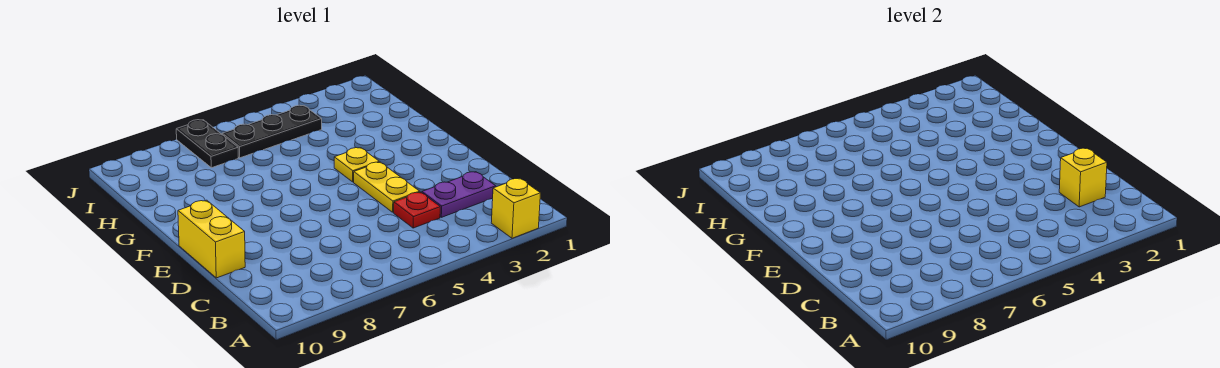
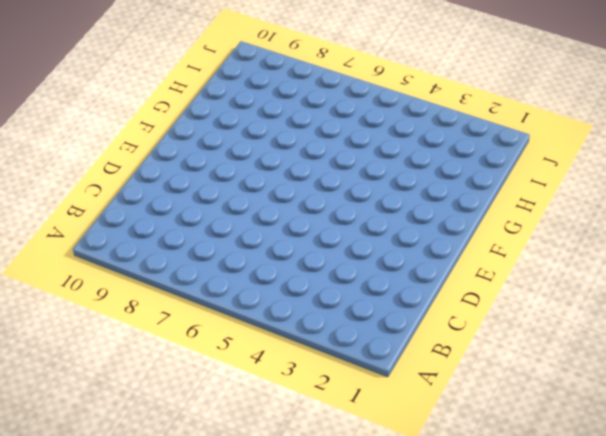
none -> yellow brick A2 level 1
none -> purple plate C2:C3 level 1

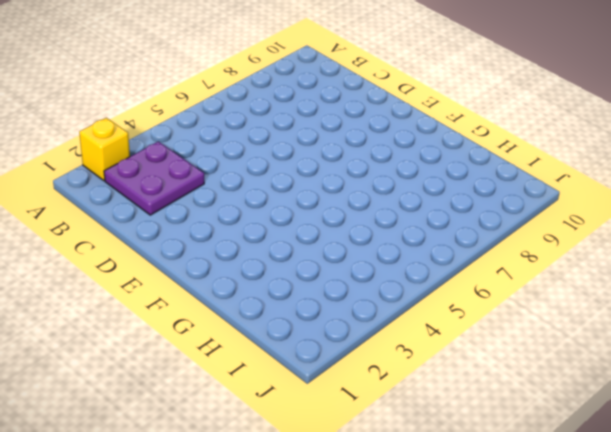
purple plate B2:C3 level 1 -> purple plate C2:C3 level 1
none -> red plate C4 level 1
none -> yellow plate D4:E4 level 1

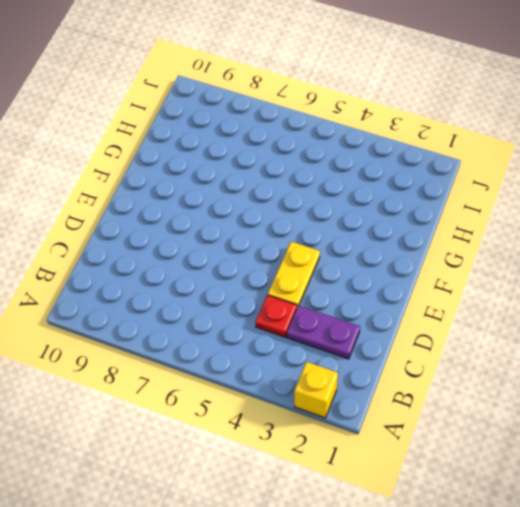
none -> yellow brick D10:E10 level 1
none -> yellow plate F4 level 1

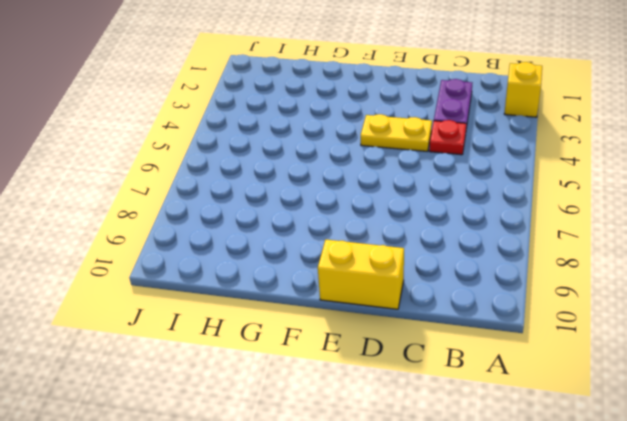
none -> yellow plate F4 level 1
none -> black plate I4:I6 level 1

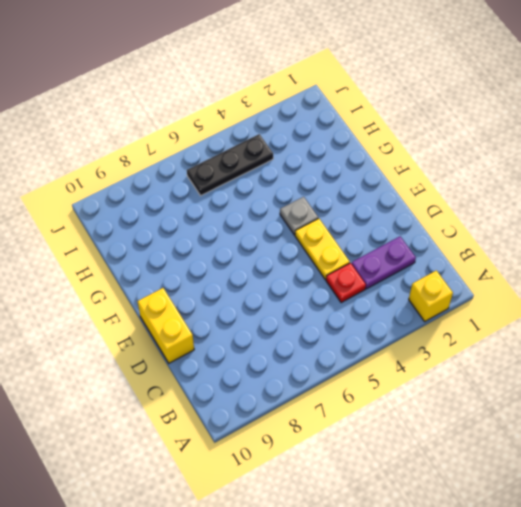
grey plate F4 level 1 -> yellow plate F4 level 1
none -> black plate I7:J7 level 1
none -> yellow brick C2 level 2

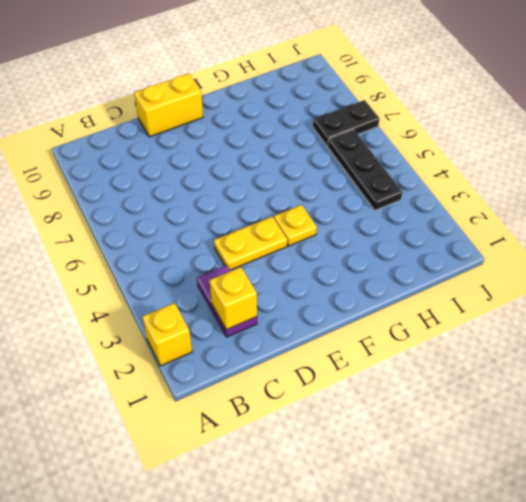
none -> red plate C4 level 1

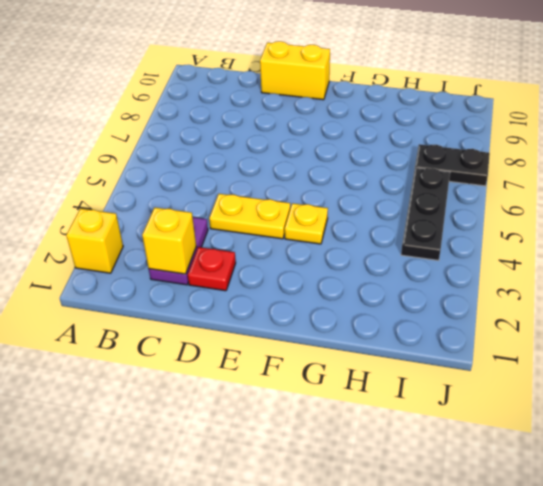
red plate D2 level 1 -> red plate C4 level 1

